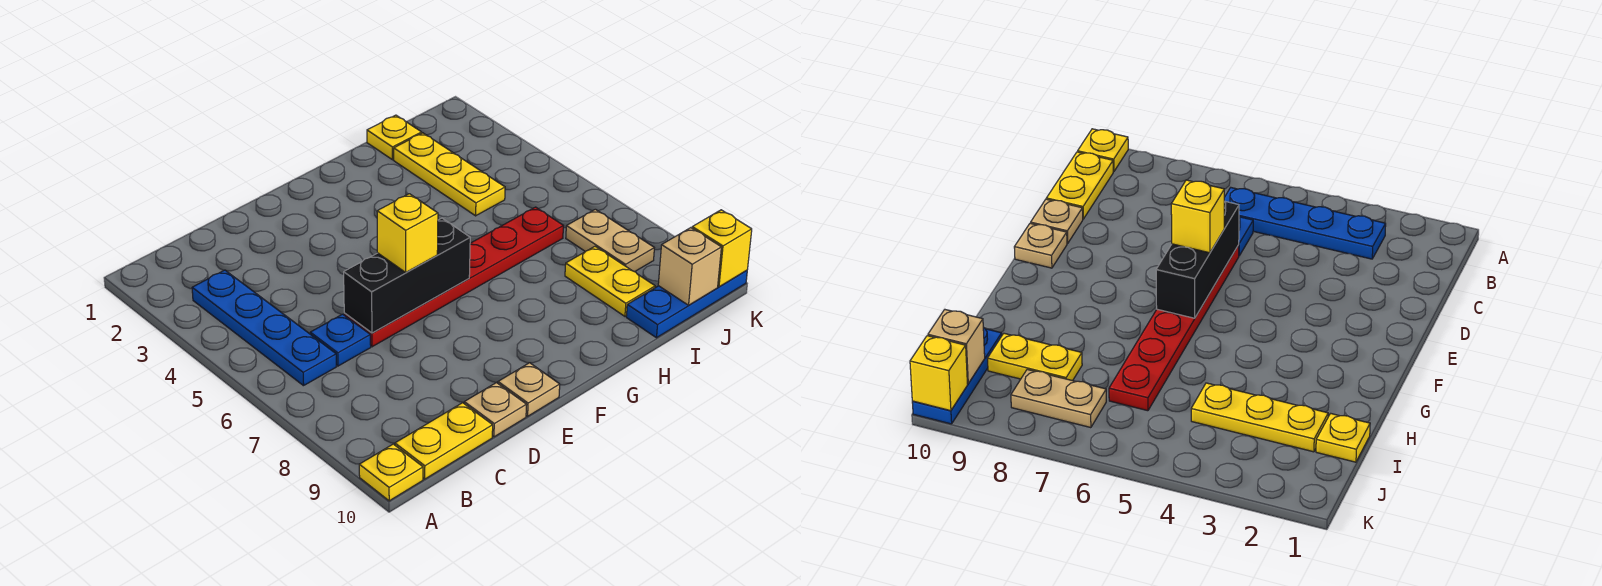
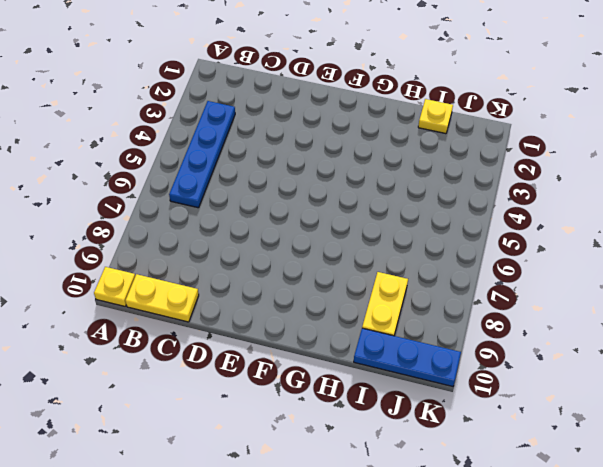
none -> blue plate C6 level 1
none -> red plate D6:I6 level 1
none -> tan plate D10 level 1

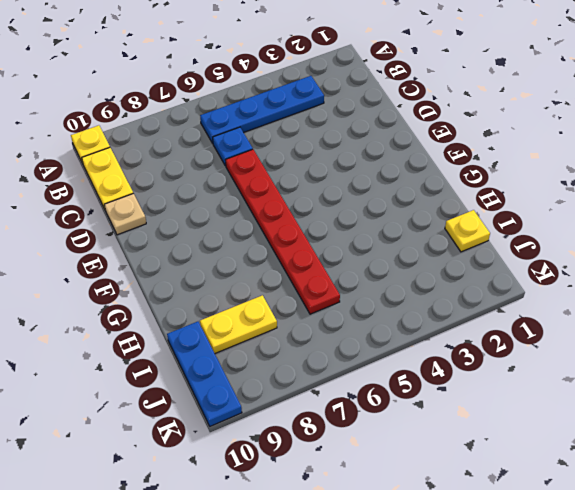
none -> tan plate E10 level 1
none -> yellow plate I2:I4 level 1
none -> tan plate J7:J8 level 1

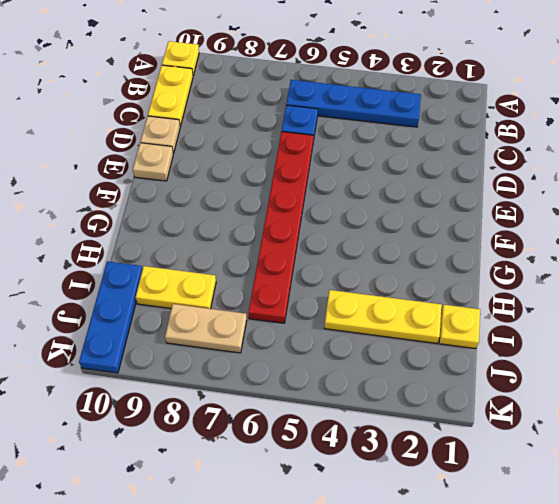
none -> black brick D6:F6 level 2
none -> tan brick J10 level 2
none -> yellow brick K10 level 2

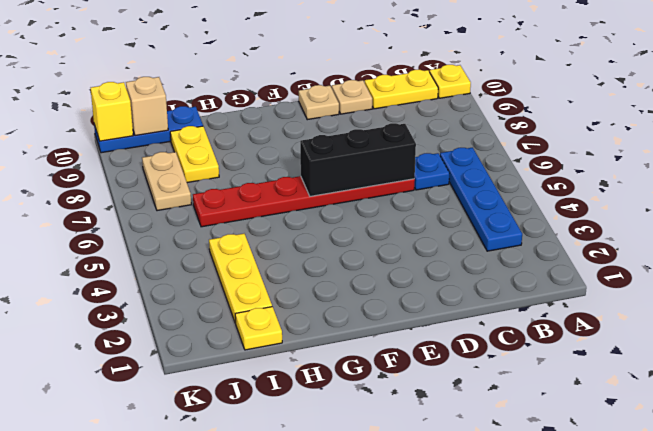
none -> yellow brick E6 level 3

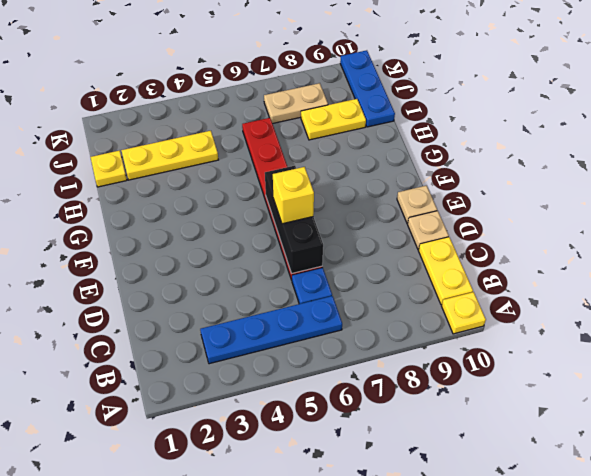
none -> tan brick J10 level 2
none -> yellow brick K10 level 2

